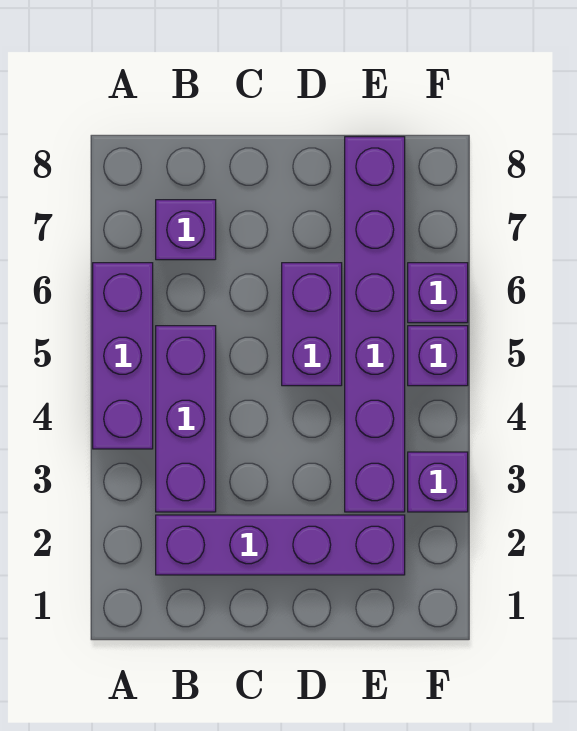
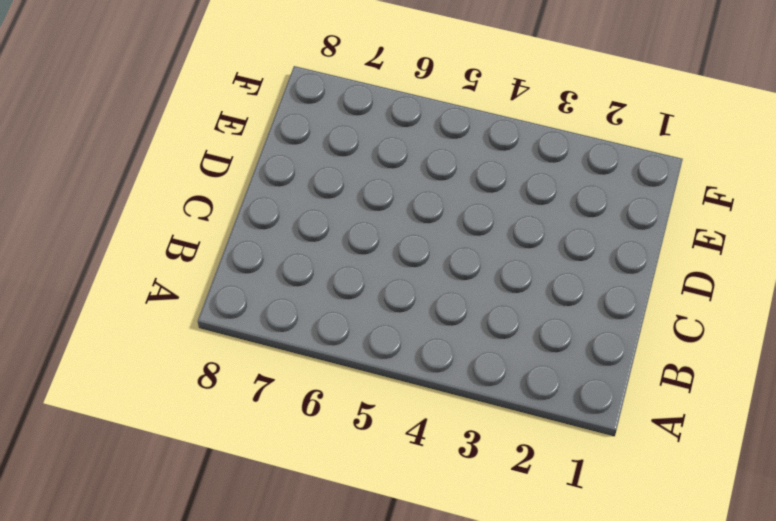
none -> purple brick A4:A6 level 1
none -> purple brick B2:E2 level 1

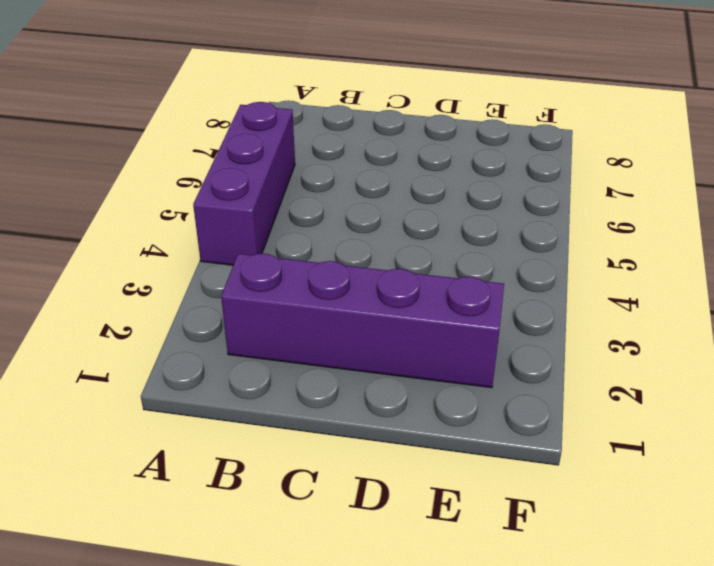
none -> purple brick B3:B5 level 1
none -> purple brick B7 level 1

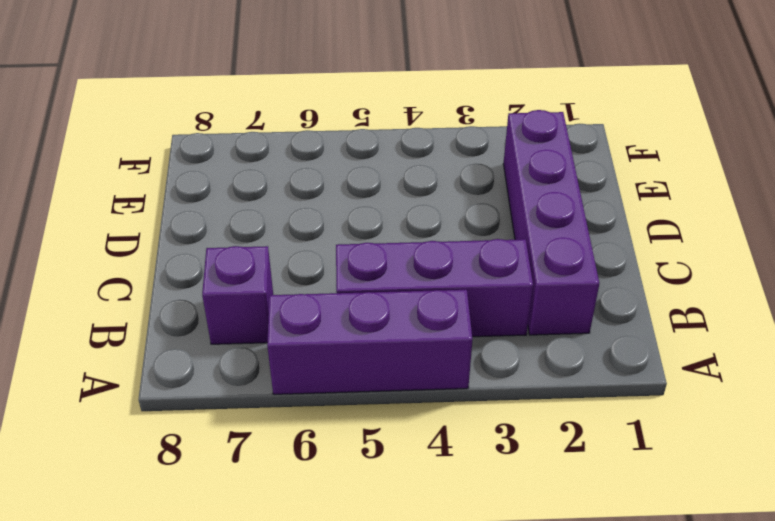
none -> purple brick D5:D6 level 1
none -> purple brick E3:E8 level 1

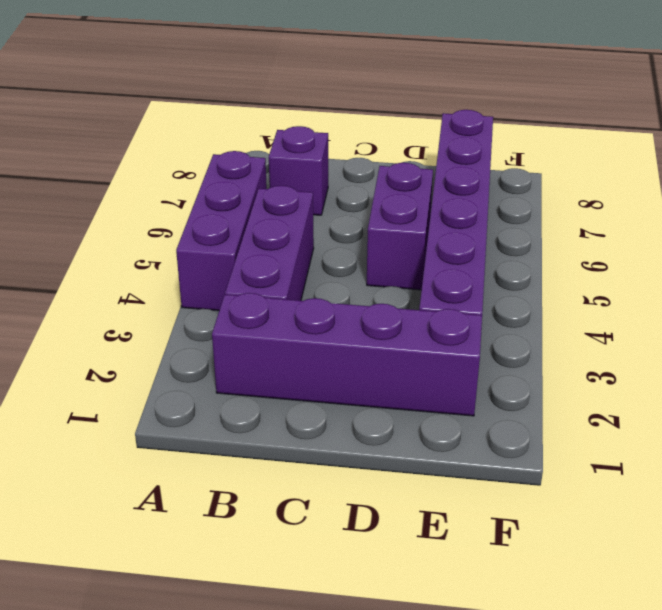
none -> purple brick F3 level 1
none -> purple brick F5 level 1

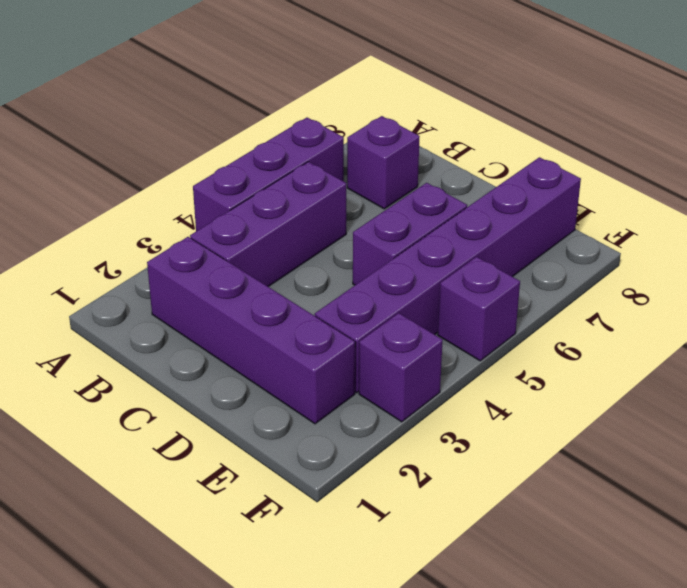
none -> purple brick F6 level 1

